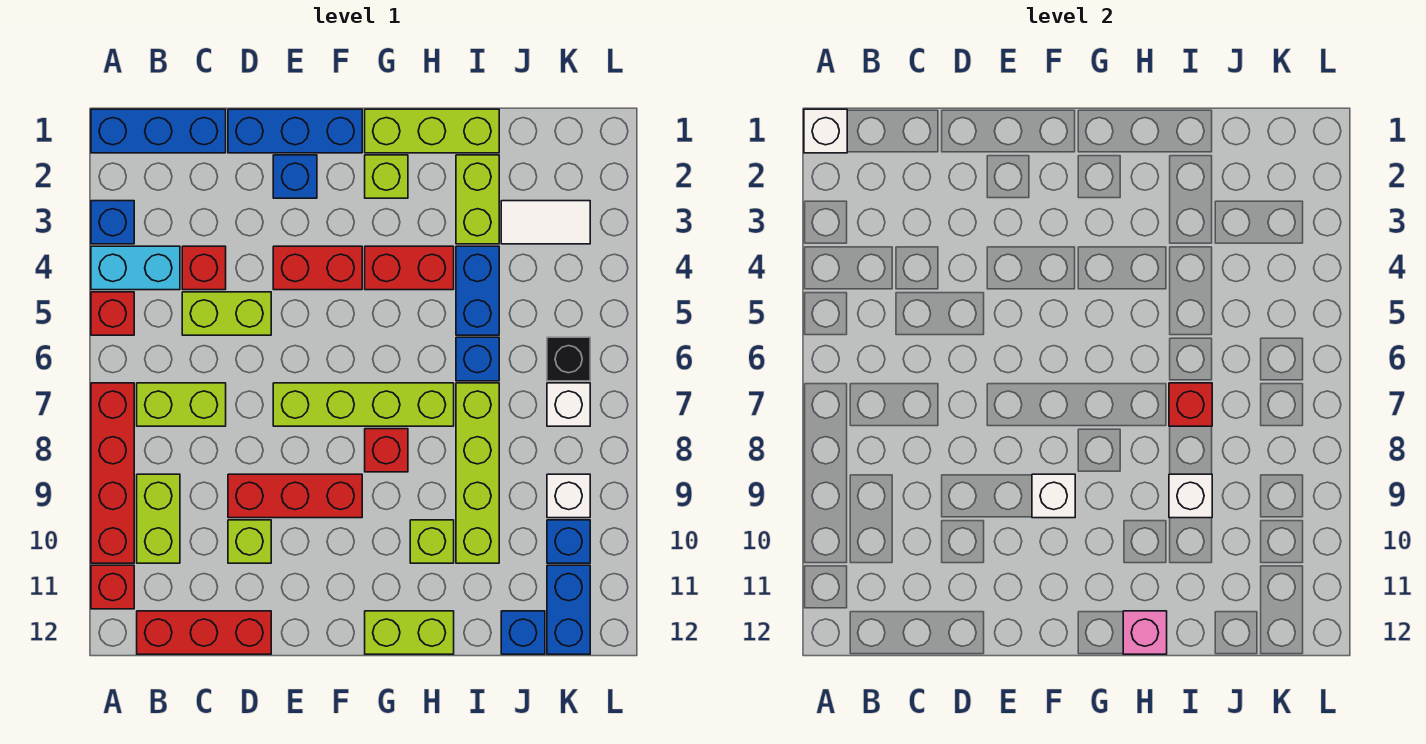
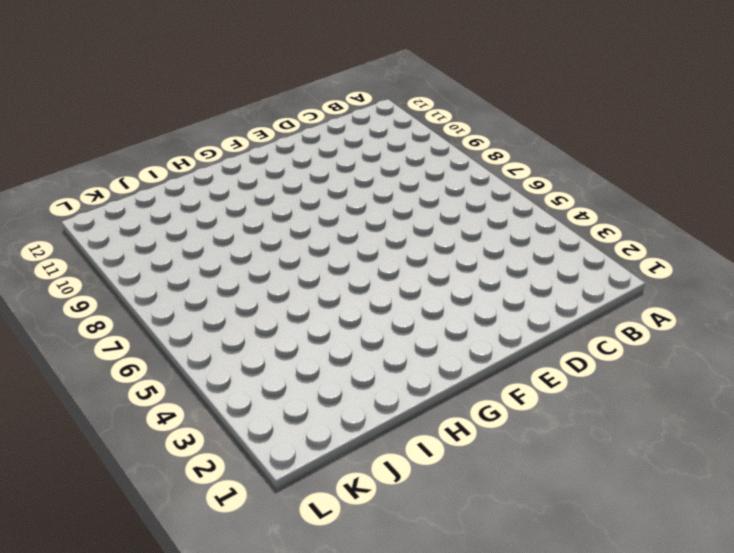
none -> blue brick A1:C1 level 1
none -> blue brick A3 level 1
none -> cyan brick A4:B4 level 1
none -> red brick A5 level 1

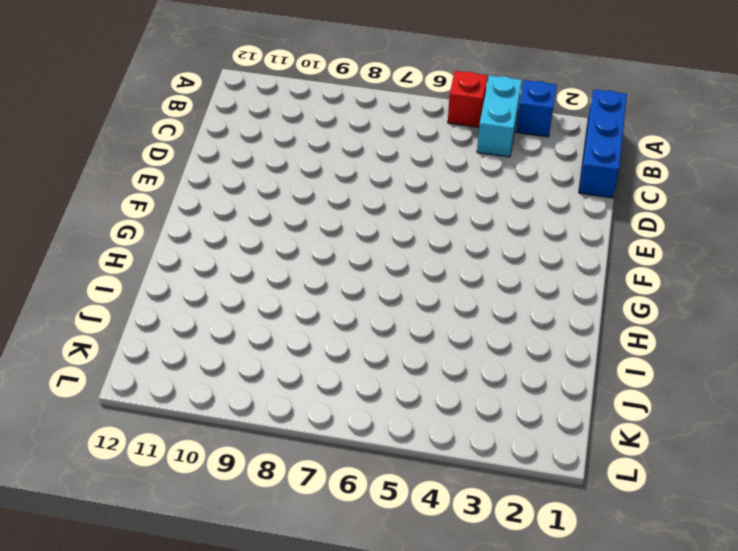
none -> red brick A7:A10 level 1
none -> red brick A11 level 1
none -> lime brick B7:C7 level 1
none -> lime brick B9:B10 level 1

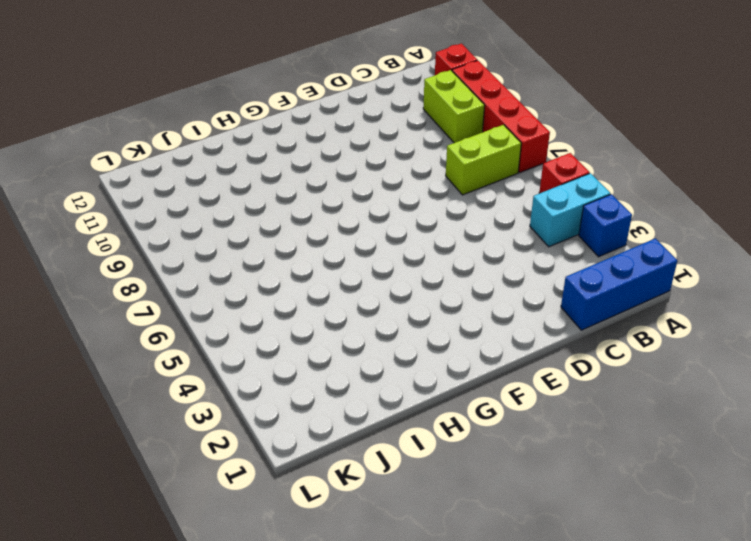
none -> red brick B12:D12 level 1
none -> red brick C4 level 1
none -> lime brick C5:D5 level 1
none -> blue brick D1:F1 level 1

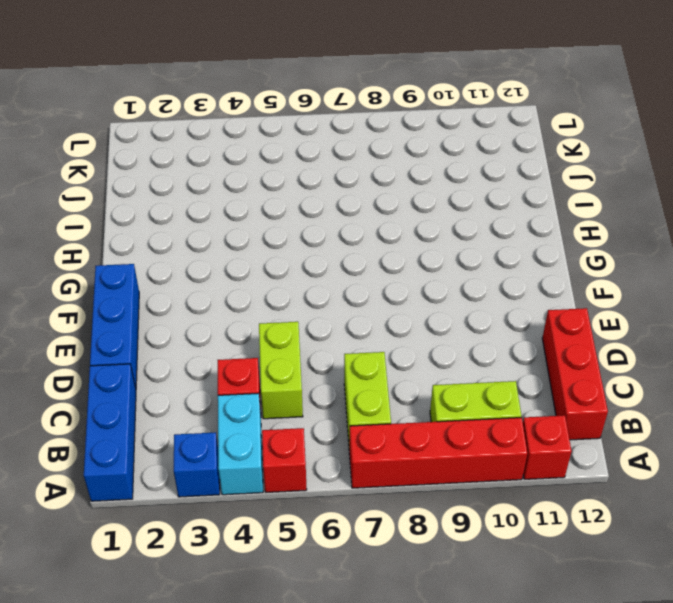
none -> red brick D9:F9 level 1
none -> lime brick D10 level 1
none -> blue brick E2 level 1
none -> red brick E4:F4 level 1

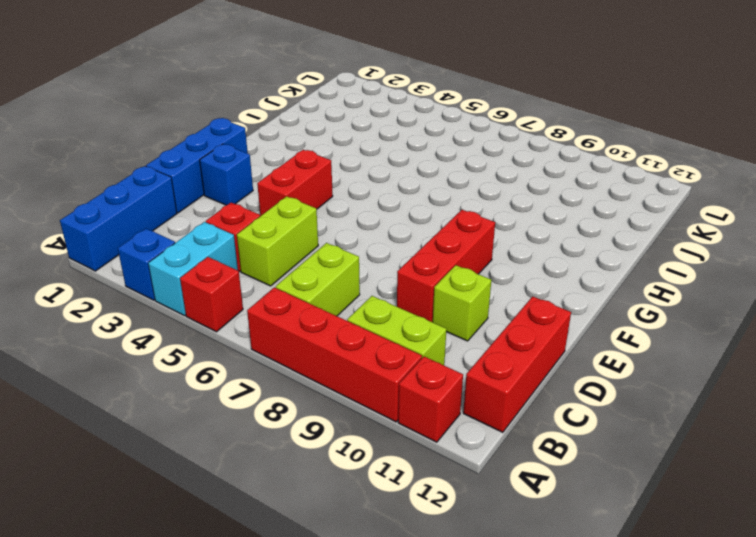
none -> lime brick E7:H7 level 1
none -> lime brick G1:I1 level 1
none -> lime brick G2 level 1
none -> red brick G4:H4 level 1

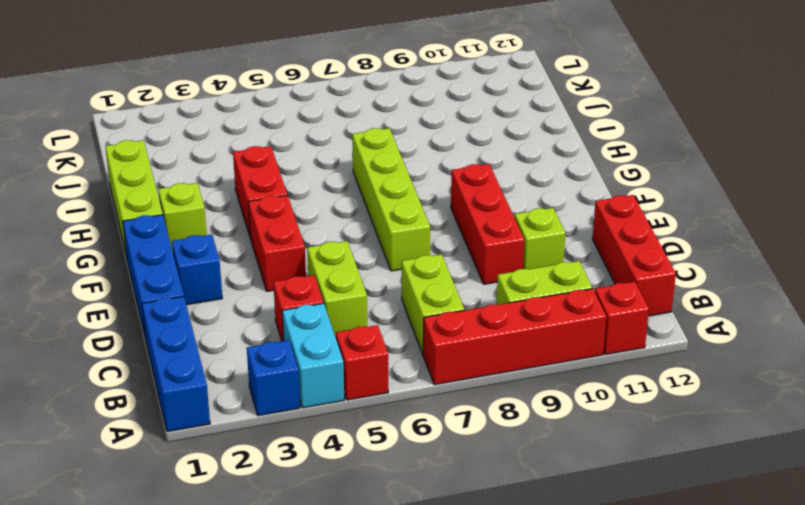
none -> red brick G8 level 1
none -> lime brick G12:H12 level 1
none -> lime brick H10 level 1
none -> lime brick I2:I3 level 1

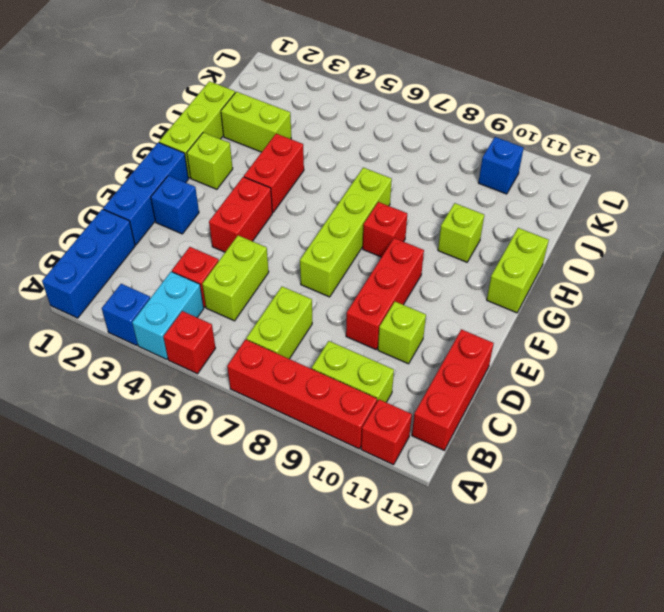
none -> blue brick I4:I5 level 1
none -> blue brick I6 level 1
none -> lime brick I7:I10 level 1
none -> white tile J3:K3 level 1

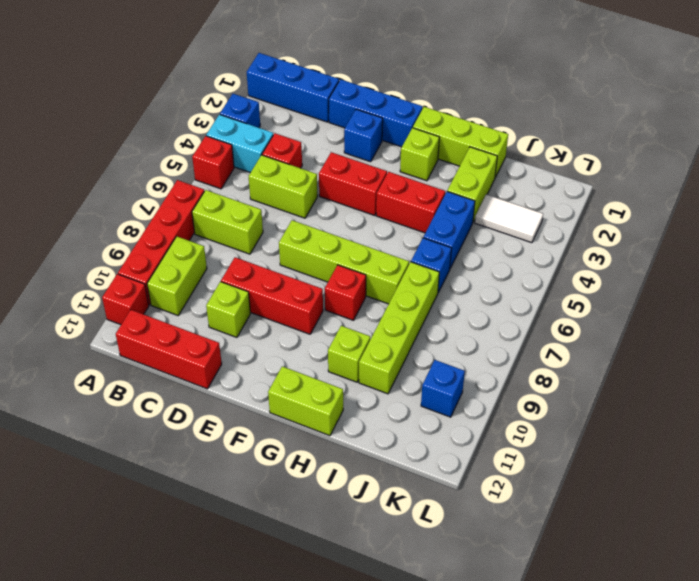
none -> blue brick J12 level 1
none -> black brick K6 level 1
none -> white brick K7 level 1
none -> white brick K9 level 1

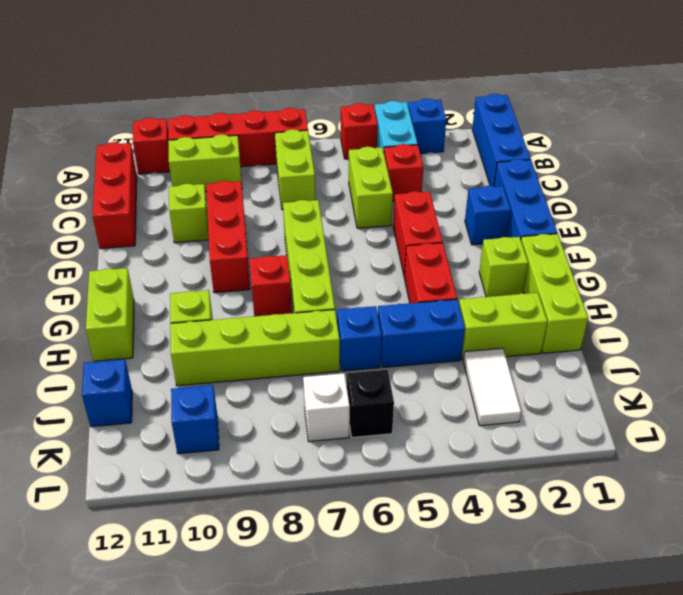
none -> white brick K9 level 1
none -> blue brick K11:K12 level 1
none -> white brick A1 level 2
none -> white brick F9 level 2

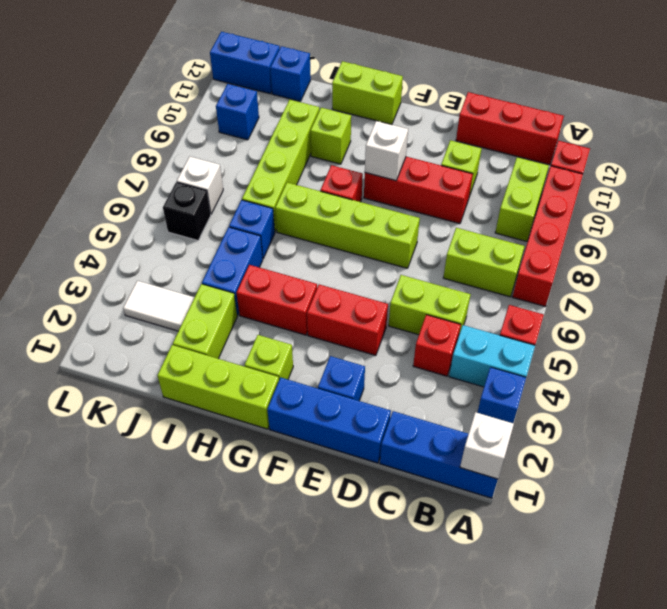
blue brick K12:L12 level 1 -> blue brick K11:K12 level 1
none -> white brick K9 level 1
none -> pink brick H12 level 2
none -> red brick I7 level 2
none -> white brick I9 level 2

